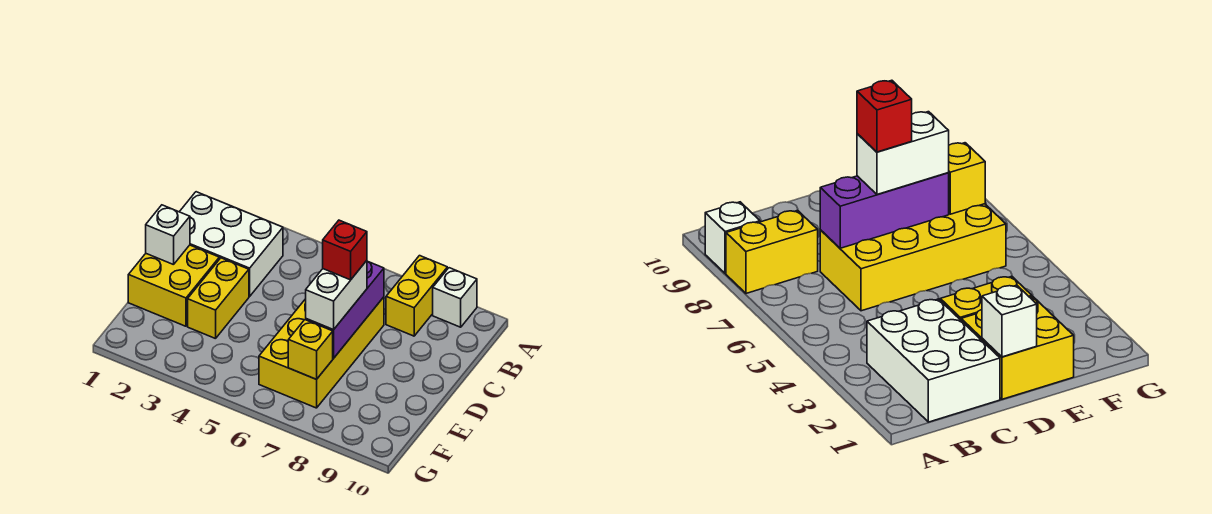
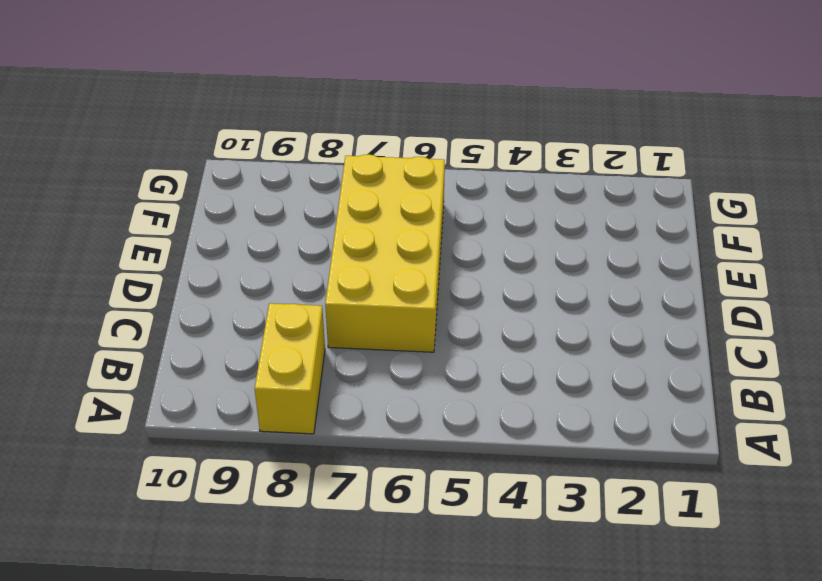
none -> white brick A9 level 1
none -> white brick B1:C3 level 1

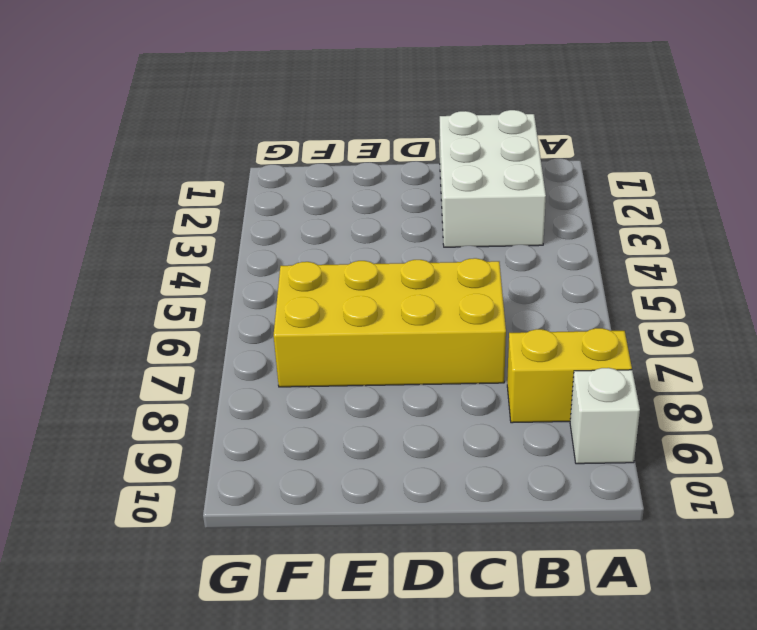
none -> yellow brick D1:E2 level 1
none -> yellow brick D3:E3 level 1

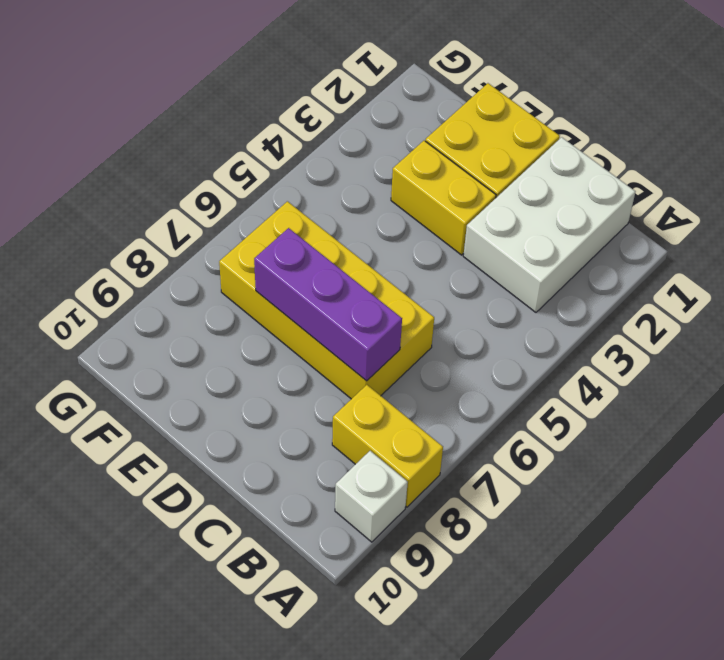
none -> white brick D1 level 2
none -> yellow brick F7 level 2

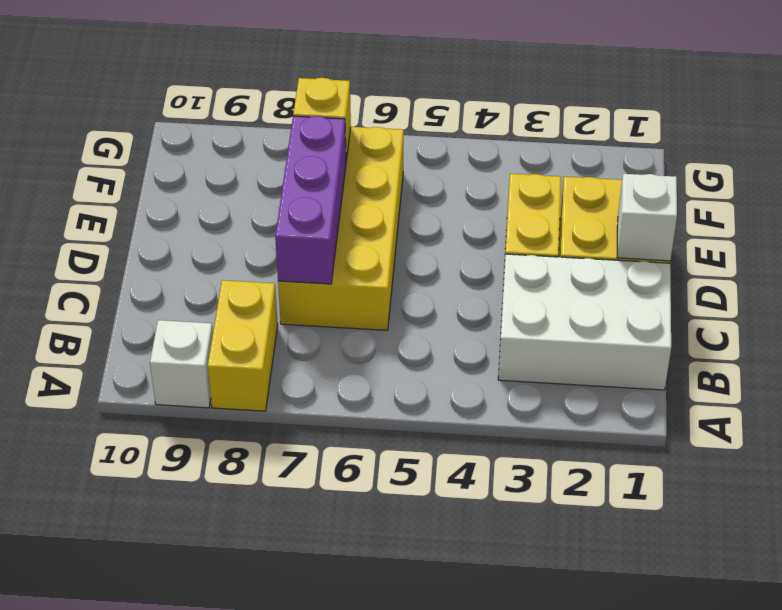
none -> white brick D7:E7 level 3
none -> red brick D7 level 4

